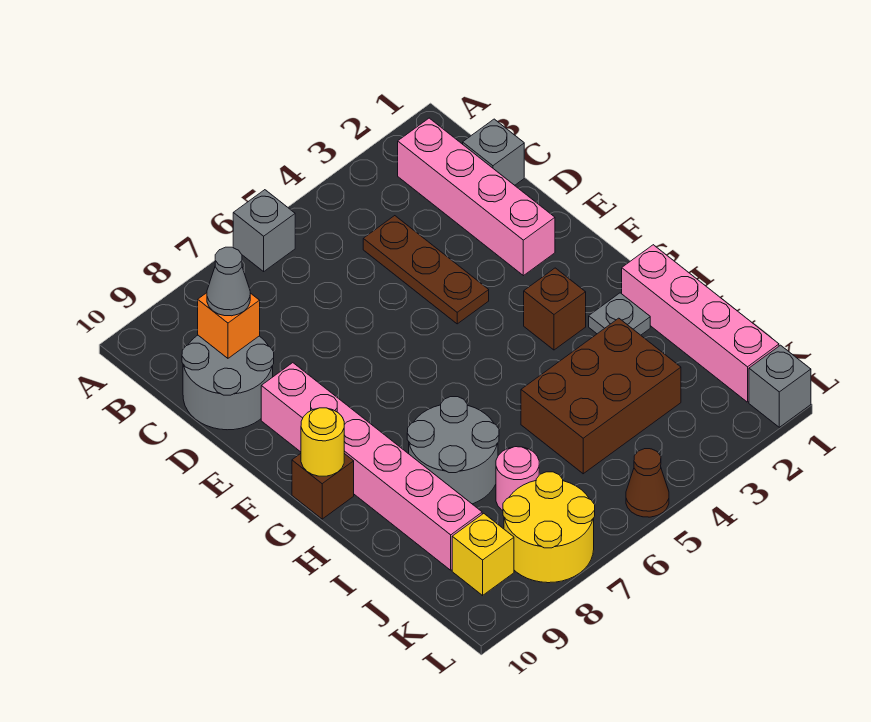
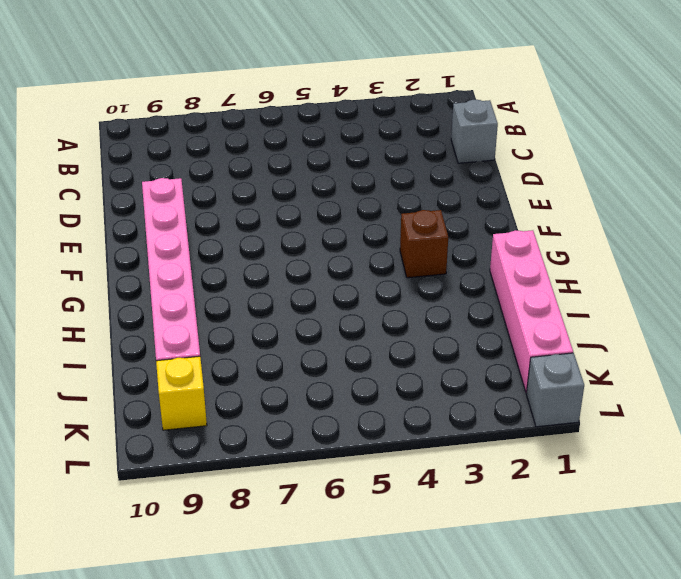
none -> grey brick A6 level 1
none -> pink brick B2:E2 level 1
none -> brown plate C4:E4 level 1

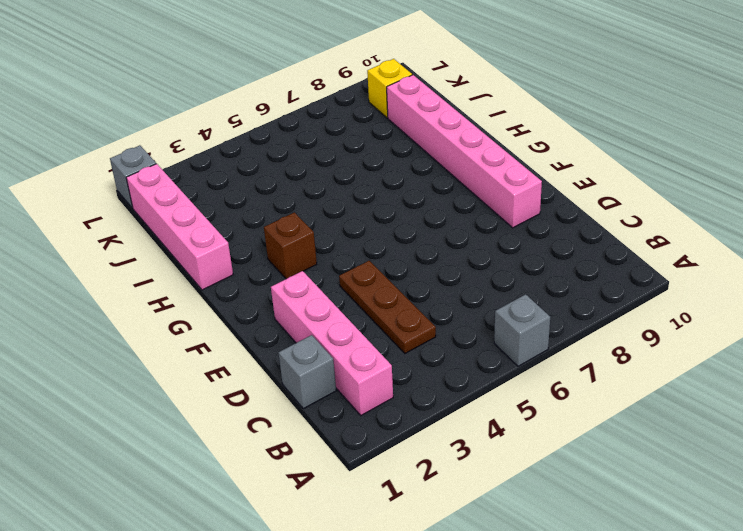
none -> grey round brick C9:D10 level 1
none -> brown brick G10 level 1
none -> grey plate H2 level 1

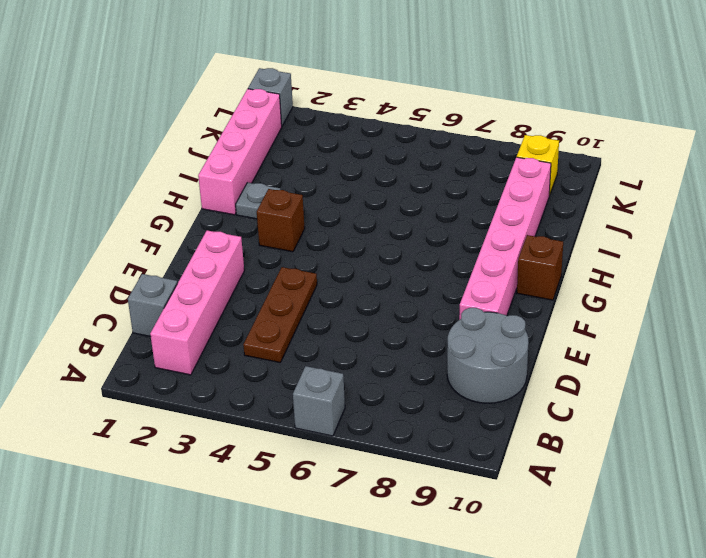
none -> grey round brick H7:I8 level 1
none -> brown brick I3:J5 level 1
none -> pink round brick J7 level 1

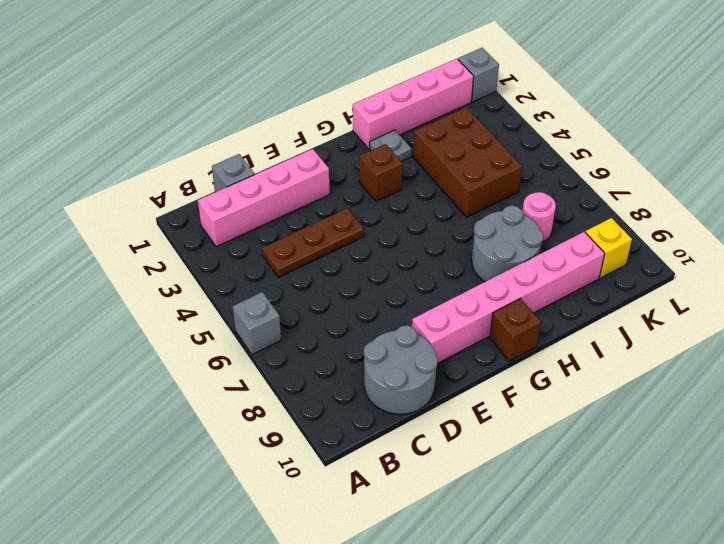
none -> yellow round brick K7:L8 level 1
none -> brown cone L5 level 1
none -> orange brick C9 level 2

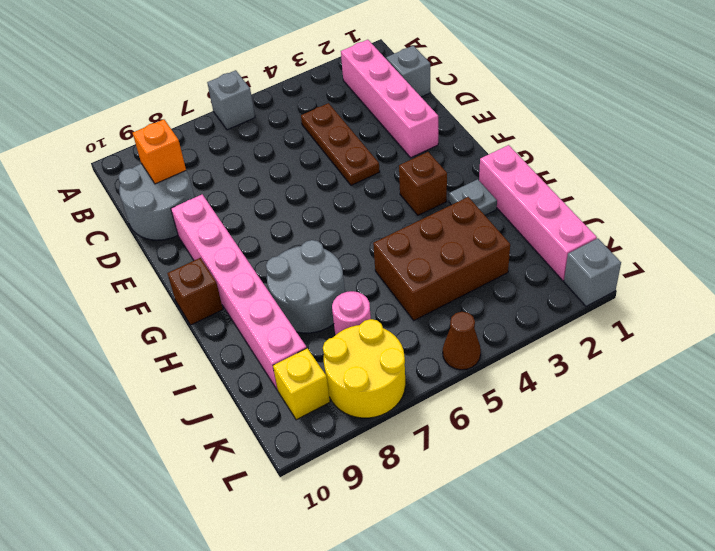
none -> yellow round brick G10 level 2
none -> grey cone C9 level 3

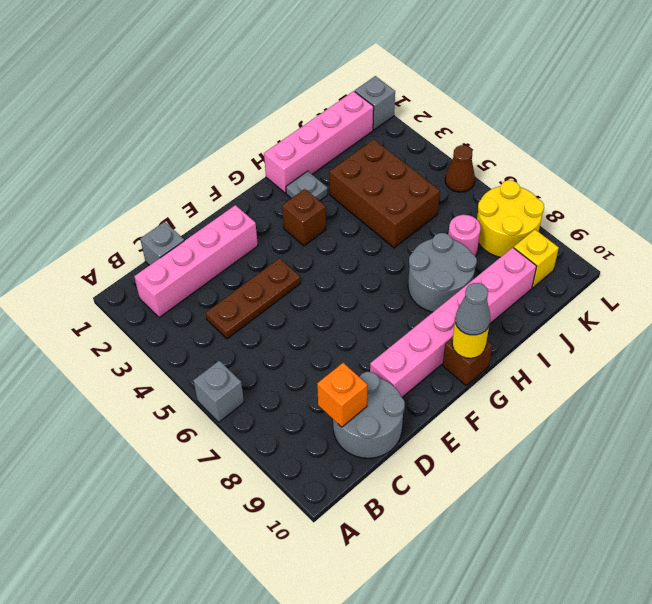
grey cone G10 level 3 -> grey cone C9 level 3

